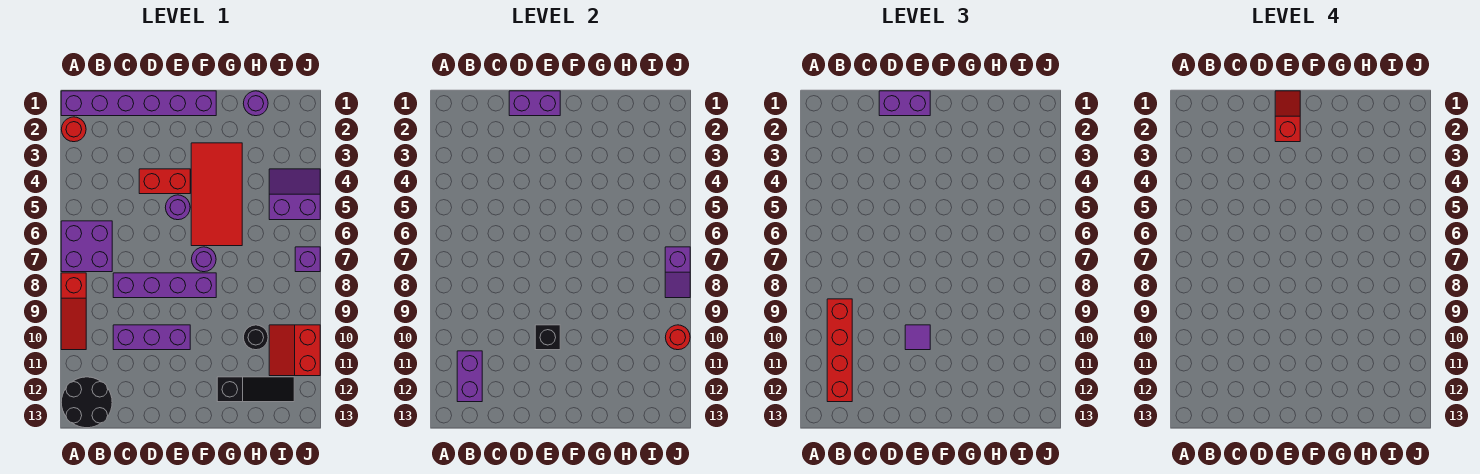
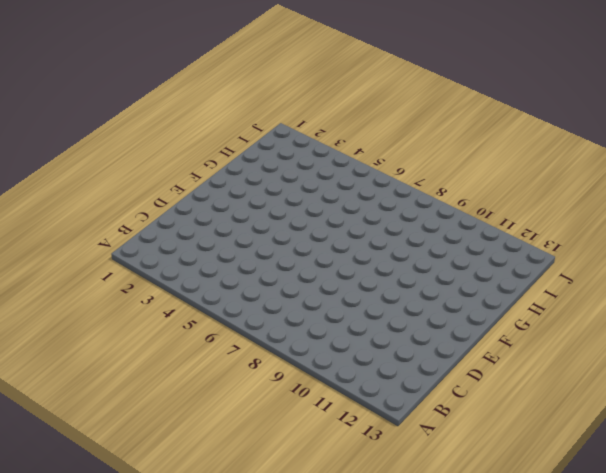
none -> purple brick A1:F1 level 1
none -> red round brick A2 level 1
none -> purple brick A6:B7 level 1

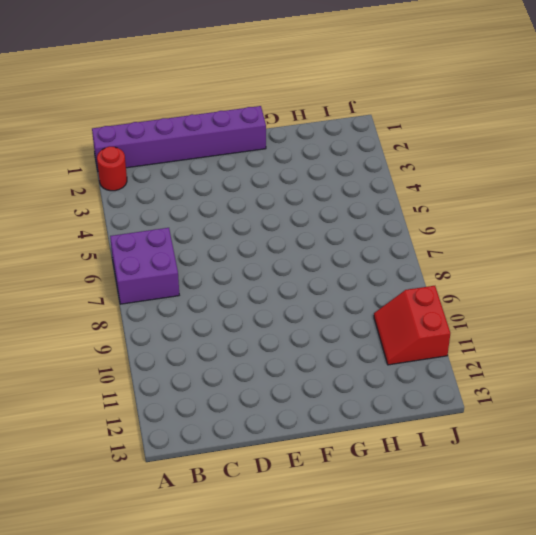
none -> red slope A8:A10 level 1 top 8
none -> black round brick A12:B13 level 1
none -> purple brick C8:F8 level 1

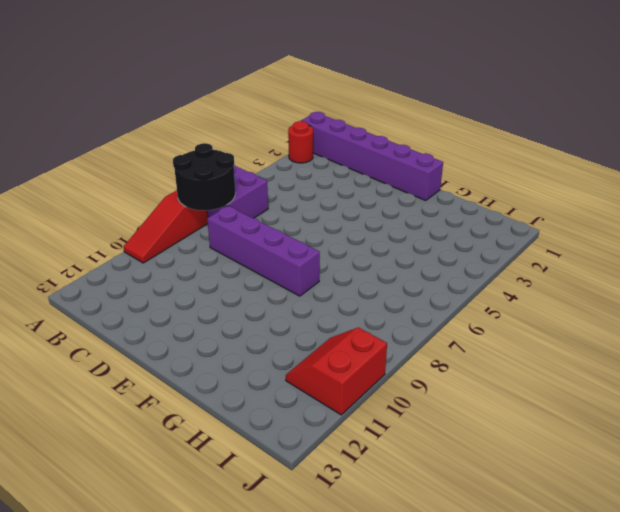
black round brick A7:B8 level 2 -> black round brick A12:B13 level 1
none -> purple brick C10:E10 level 1
none -> red brick D4:E4 level 1
none -> purple round brick E5 level 1

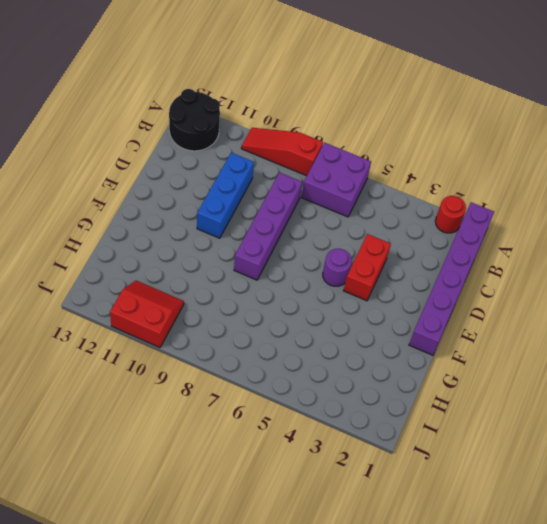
blue brick C10:E10 level 1 -> purple brick C10:E10 level 1
none -> red tile F3:G6 level 1
none -> purple round brick F7 level 1
none -> black slope G12:I12 level 1 top G

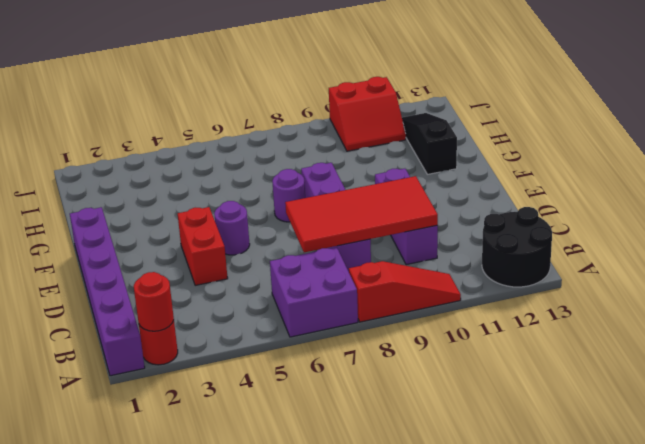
red round brick A2 level 2 -> red round brick J10 level 2
red tile C7:D10 level 2 -> red tile F3:G6 level 1
none -> purple round brick H1 level 1
none -> black round brick H10 level 1
none -> purple slope I4:J5 level 1 top 5

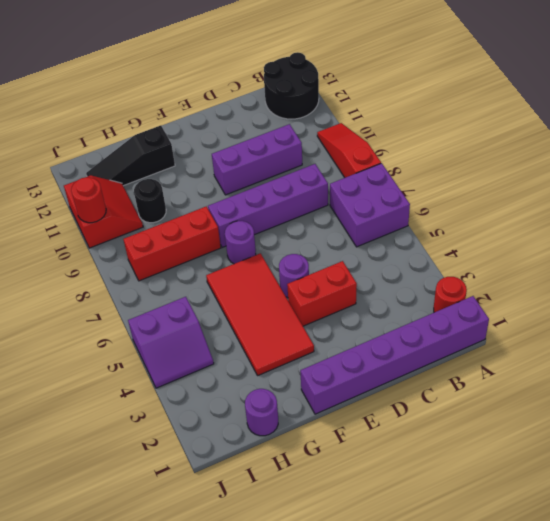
red brick G8:I8 level 1 -> none
none -> purple brick J7 level 1
none -> purple brick B11:B12 level 2
none -> purple brick D1:E1 level 2

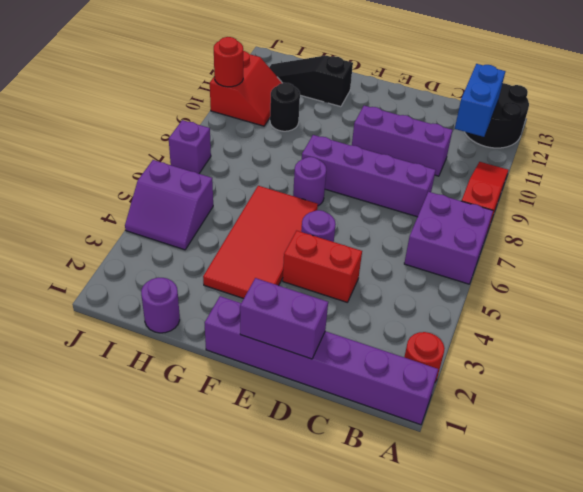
blue brick B11:B12 level 2 -> purple brick B11:B12 level 2
none -> black brick E10 level 2
none -> purple slope J7:J8 level 2 top 7
none -> red brick B9:B12 level 3

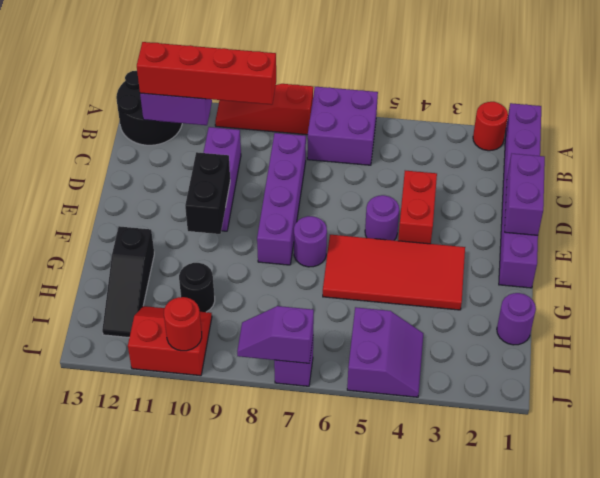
black brick E10:F10 level 2 -> black brick E10 level 2
none -> purple brick D1:E1 level 3
none -> purple tile E10 level 3
none -> red slope E1:E2 level 4 top 2

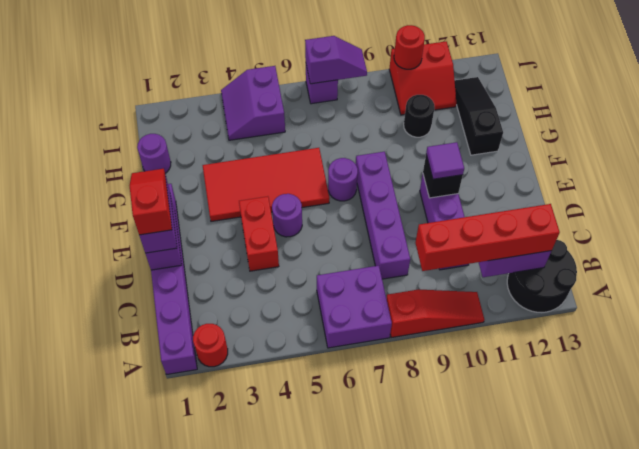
red slope D1:E1 level 4 top D -> red slope E1:E2 level 4 top 2

